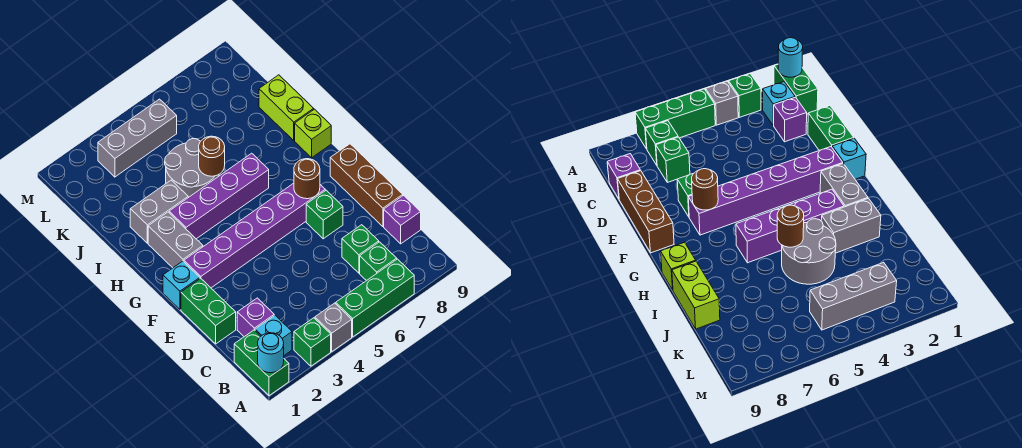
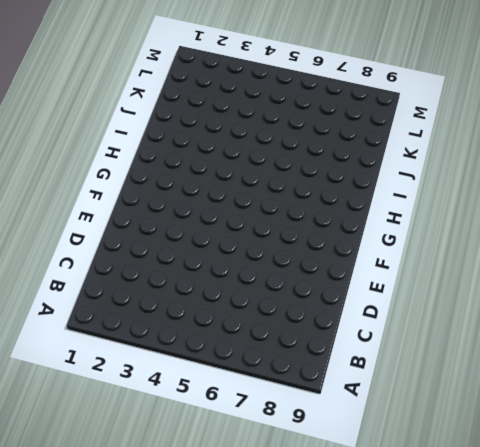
none -> green brick A1:B1 level 1
none -> green brick A3 level 1
none -> grey brick A4 level 1

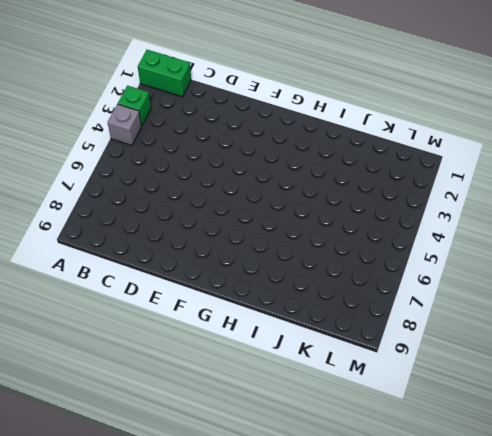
none -> green brick A5:A7 level 1
none -> cyan brick B2 level 1
none -> green brick B7 level 1

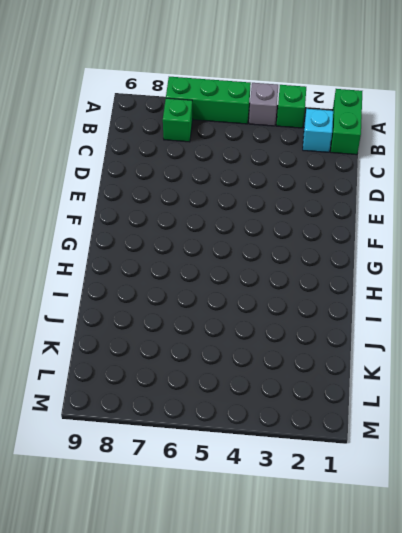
none -> purple brick C2 level 1
none -> green brick C7 level 1
none -> purple brick C9 level 1

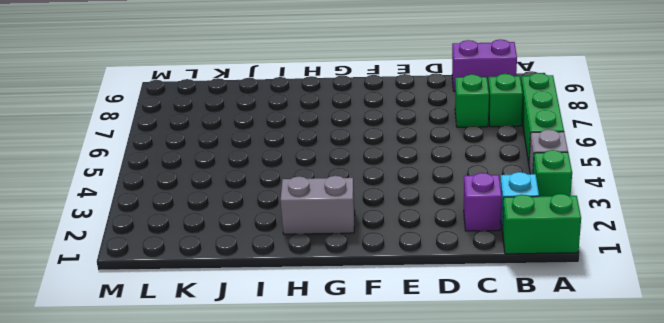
purple brick B9:C9 level 1 -> purple brick C9 level 1
none -> green brick D1:E1 level 1
none -> brown brick D9:F9 level 1
none -> green brick E7 level 1

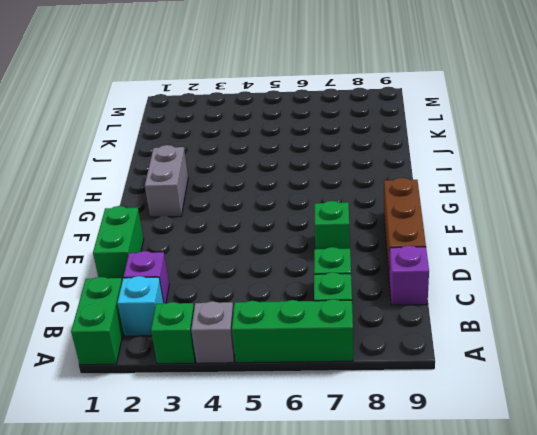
none -> cyan brick F1 level 1
none -> purple brick F2:F7 level 1
none -> purple brick H3:H6 level 1

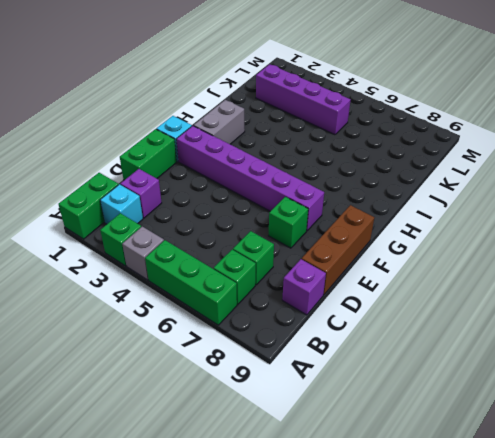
purple brick K2:K5 level 1 -> purple brick H3:H6 level 1
none -> lime brick H9 level 1
none -> grey brick I2:I3 level 1
none -> grey round brick I4:J5 level 1

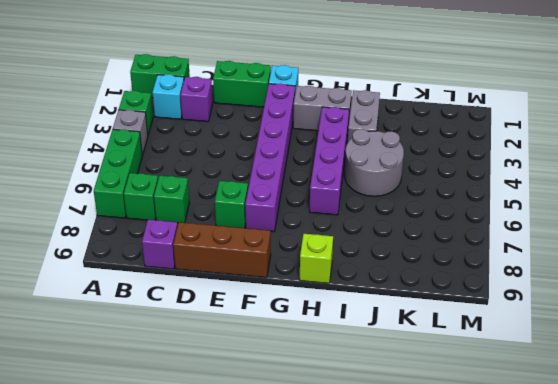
none -> lime brick I9:J9 level 1
none -> grey brick L3:L5 level 1
none -> cyan round brick A1 level 2

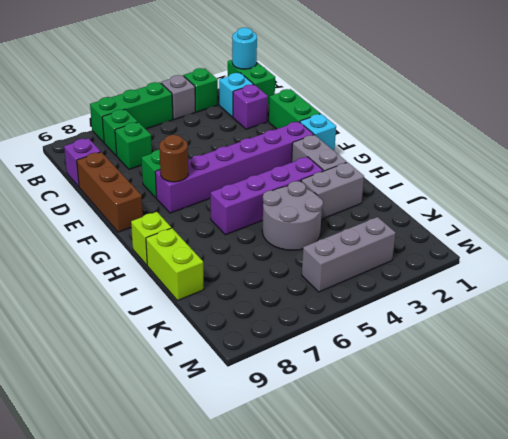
none -> brown round brick I5 level 2

